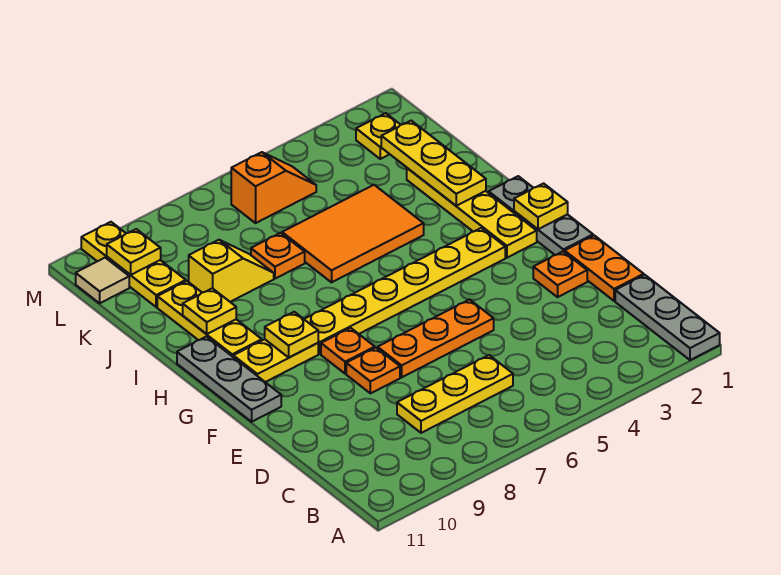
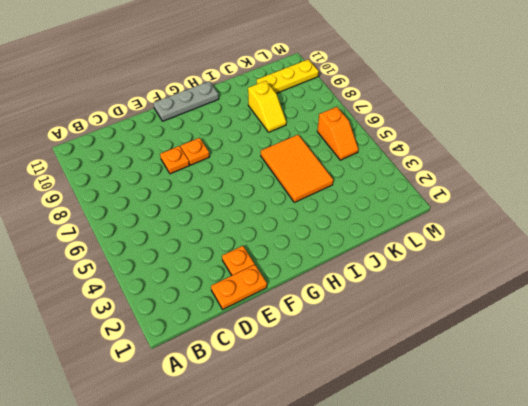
none -> grey plate A1:C1 level 1
none -> yellow plate C6:C8 level 1
none -> orange plate E5:E7 level 1

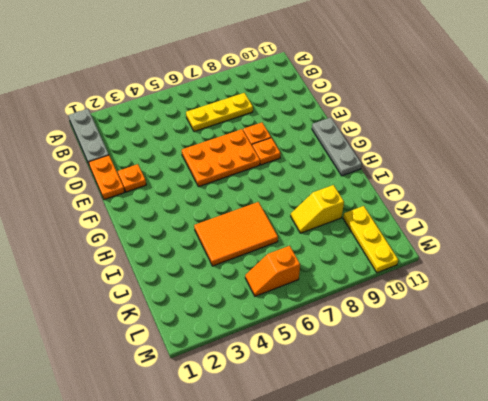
orange plate E5:F7 level 1 -> orange plate E5:E7 level 1
none -> grey plate F1:H1 level 1
none -> yellow plate G2:J2 level 1
none -> yellow plate G3:G8 level 1

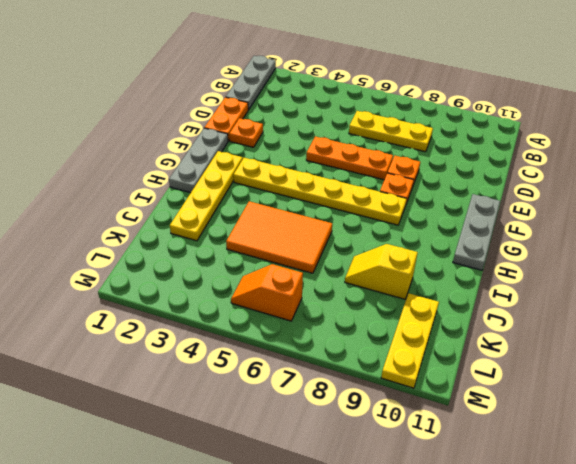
none -> yellow plate G9:G10 level 1
none -> yellow plate H10:J10 level 1
none -> orange plate J7 level 1

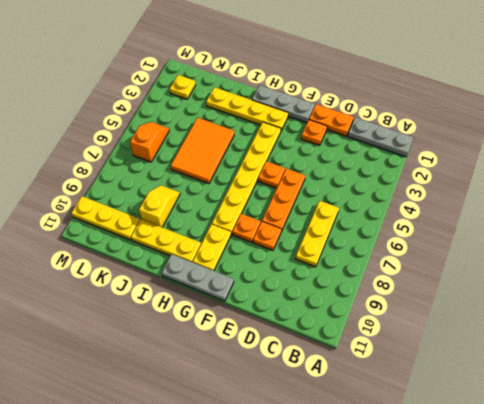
orange plate F5 level 1 -> orange plate J7 level 1
none -> tan tile L11 level 1
none -> yellow plate G1 level 2
none -> yellow plate G9 level 2

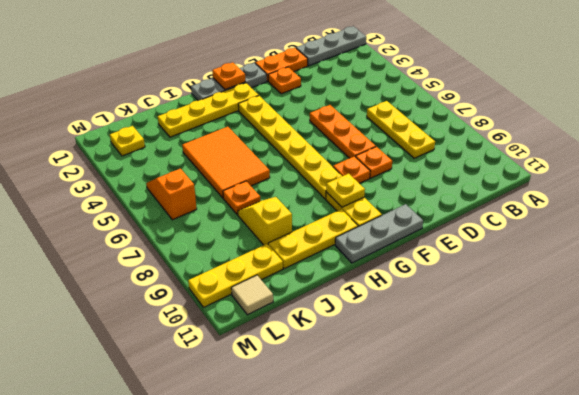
orange plate G1 level 2 -> yellow plate G1 level 2
none -> yellow plate I2:K2 level 2
none -> yellow plate I10 level 2
none -> yellow plate L10 level 2

